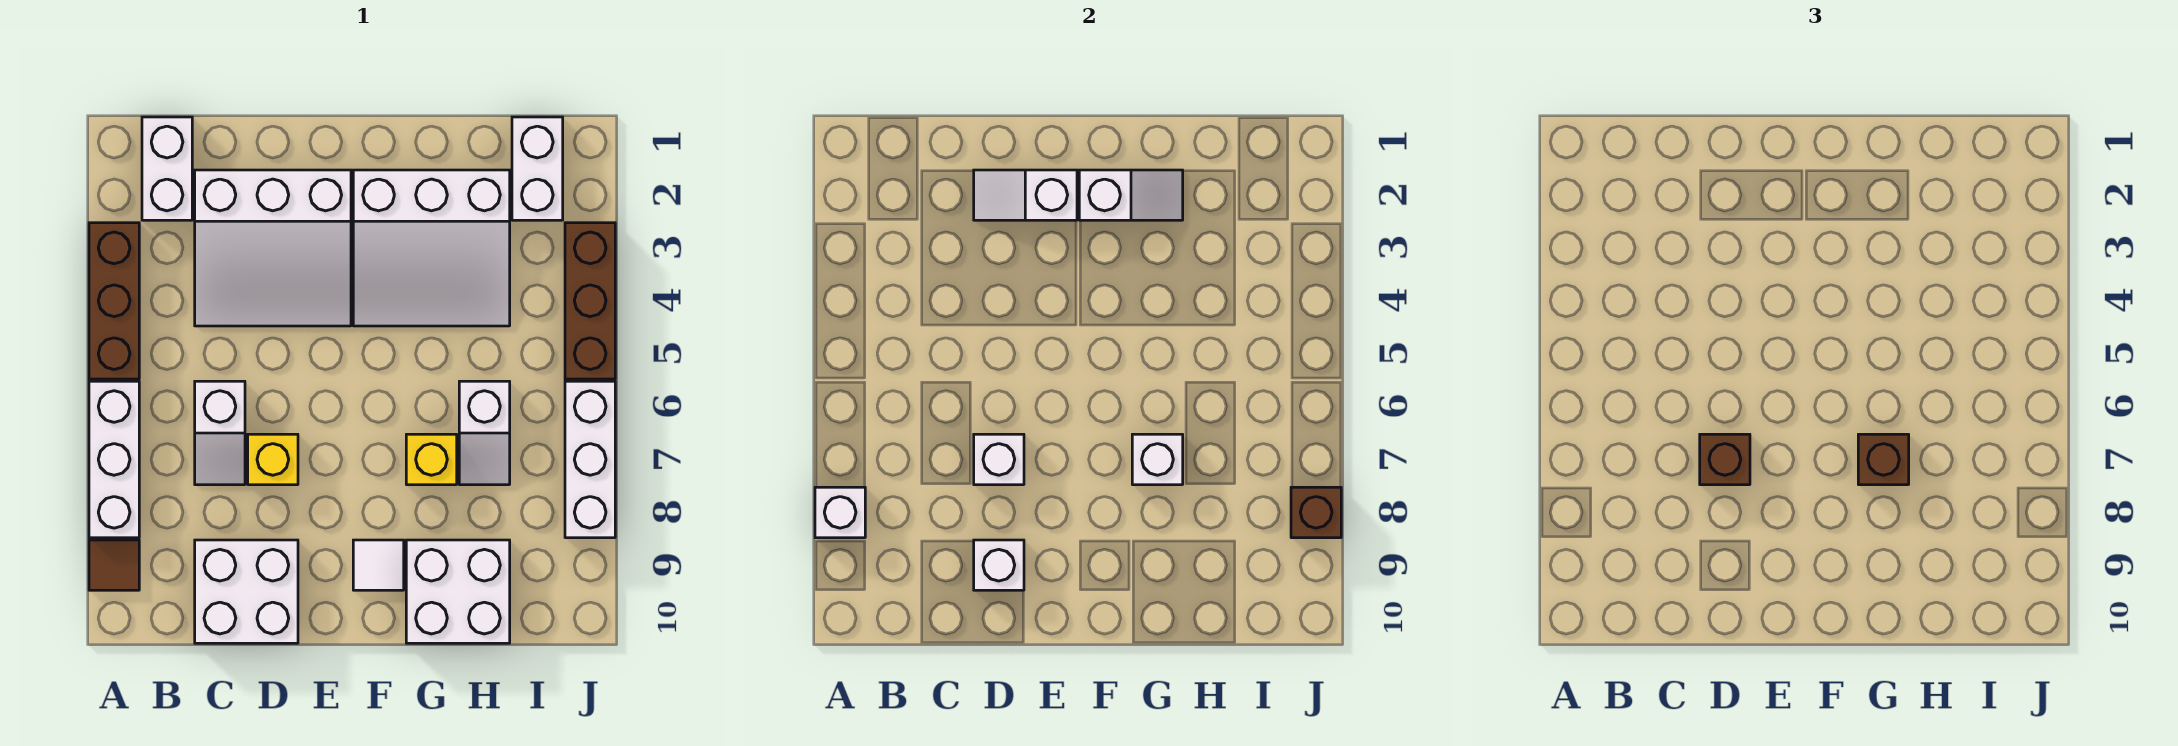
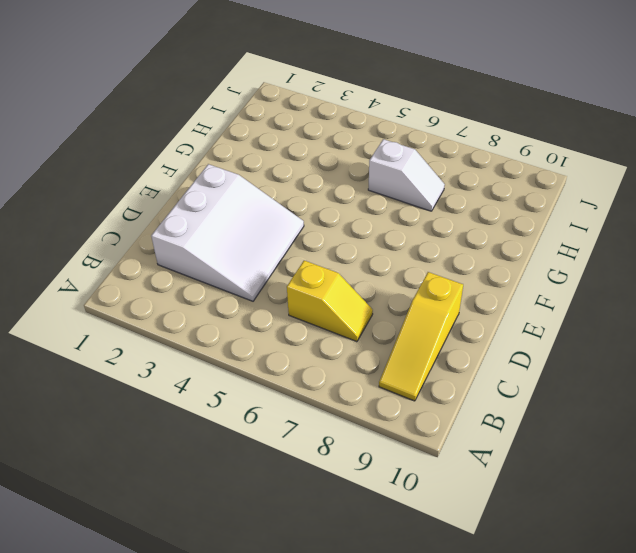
yellow slope B9:D9 level 1 top D -> white brick C9:D10 level 1
yellow slope C6:C7 level 1 top 6 -> white slope C6:C7 level 1 top 6
none -> brown brick A3:A5 level 1
none -> white brick A6:A8 level 1
none -> brown tile A9 level 1

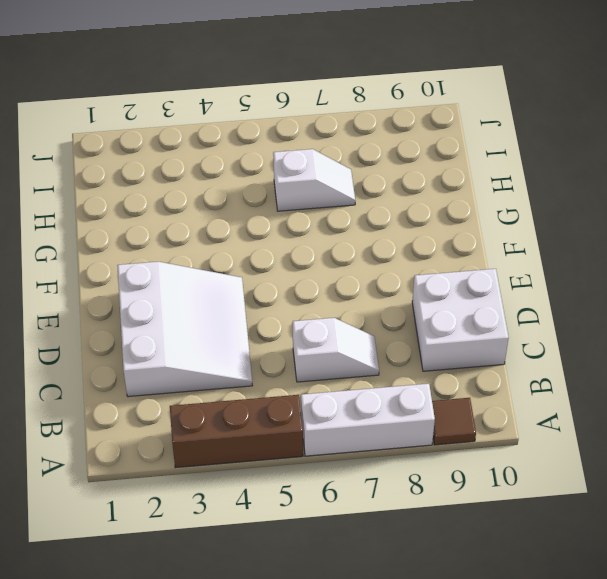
none -> white brick B1:B2 level 1
none -> yellow brick D7 level 1
none -> white slope F2:H4 level 1 top 2

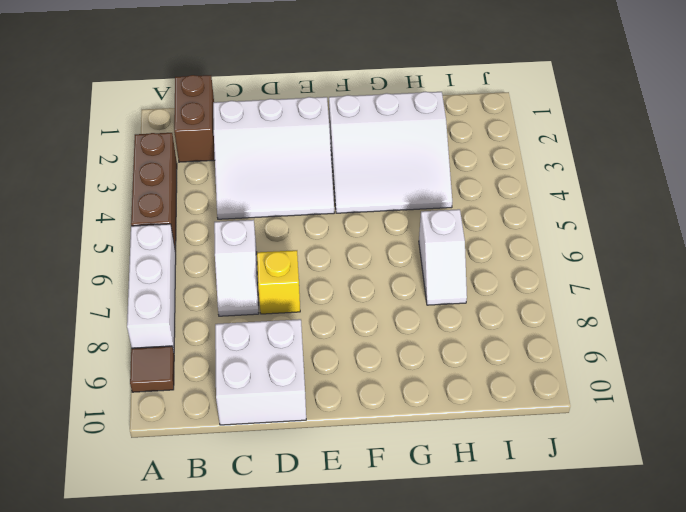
brown brick B1:B2 level 1 -> white brick B1:B2 level 1
none -> white tile F9 level 1
none -> yellow brick G7 level 1
none -> white brick G9:H10 level 1

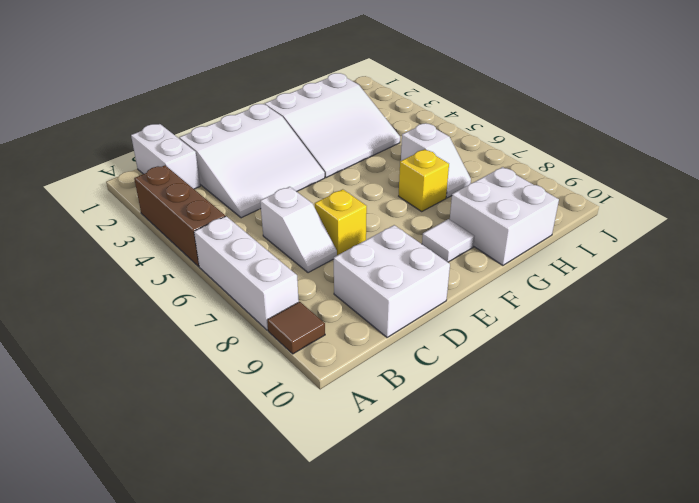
none -> white brick I1:I2 level 1
none -> brown brick J3:J5 level 1
none -> white brick J6:J8 level 1

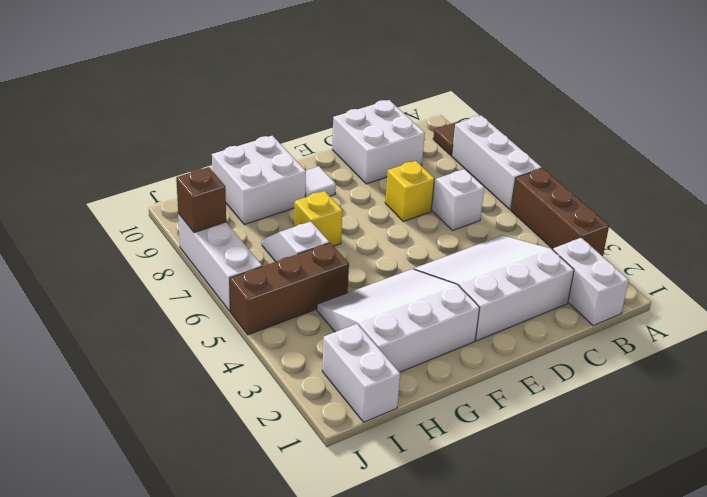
brown brick H5:J5 level 1 -> brown brick J3:J5 level 1
none -> white brick A8 level 2
none -> white slope D2:E2 level 2 top E
none -> white brick D7 level 2

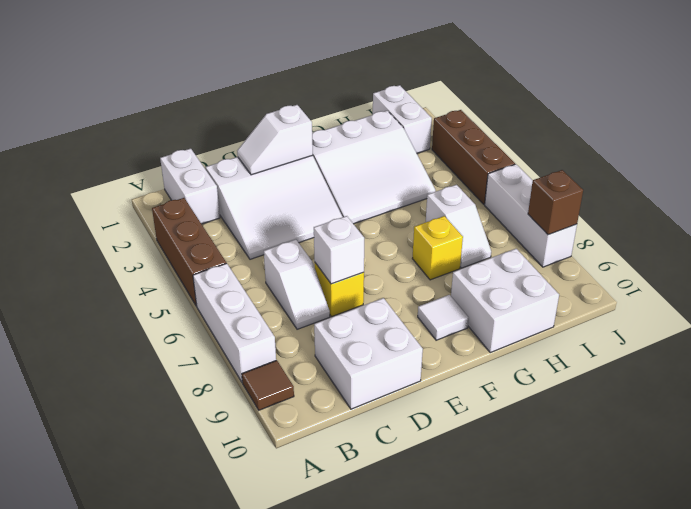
none -> white brick A8 level 2
none -> white brick D9 level 2
none -> white slope F2:G2 level 2 top F

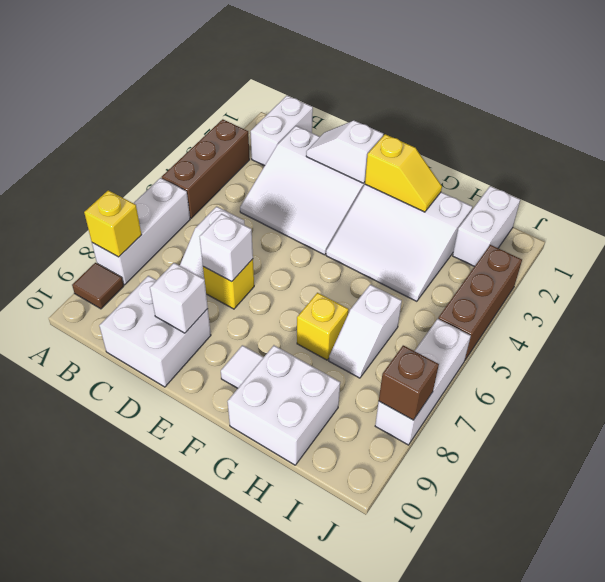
yellow brick A8 level 2 -> white brick A8 level 2
yellow slope F2:G2 level 2 top F -> white slope F2:G2 level 2 top F
none -> white brick G7 level 2
none -> brown brick D7 level 3
none -> brown brick G7 level 3

